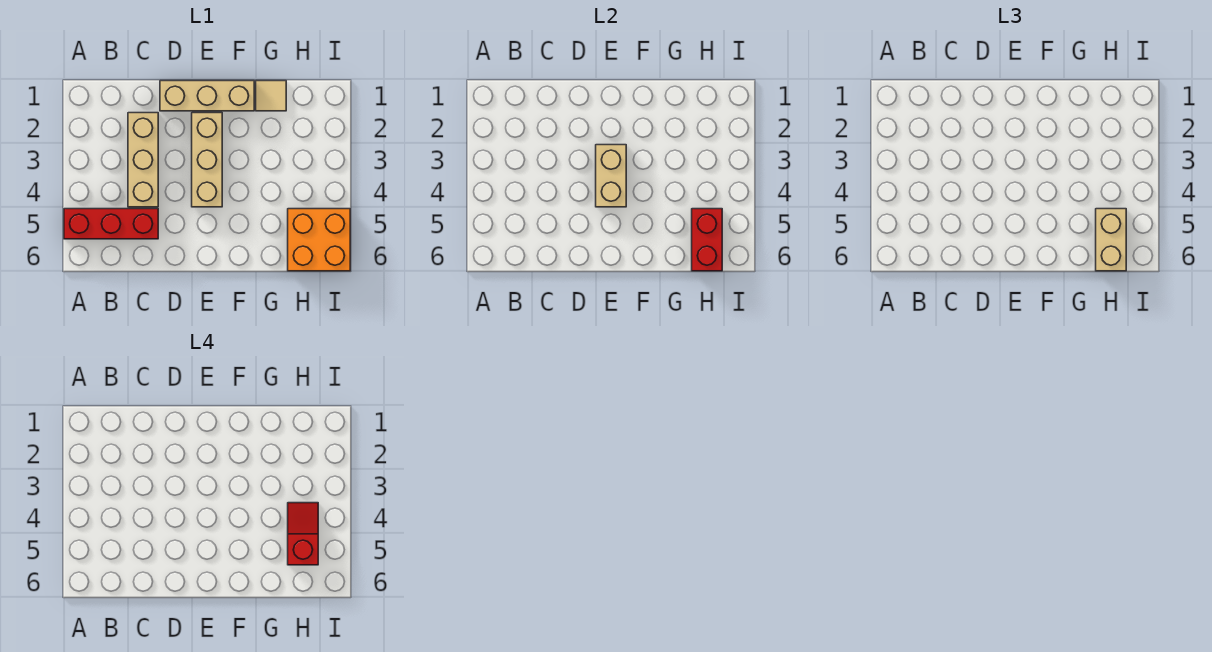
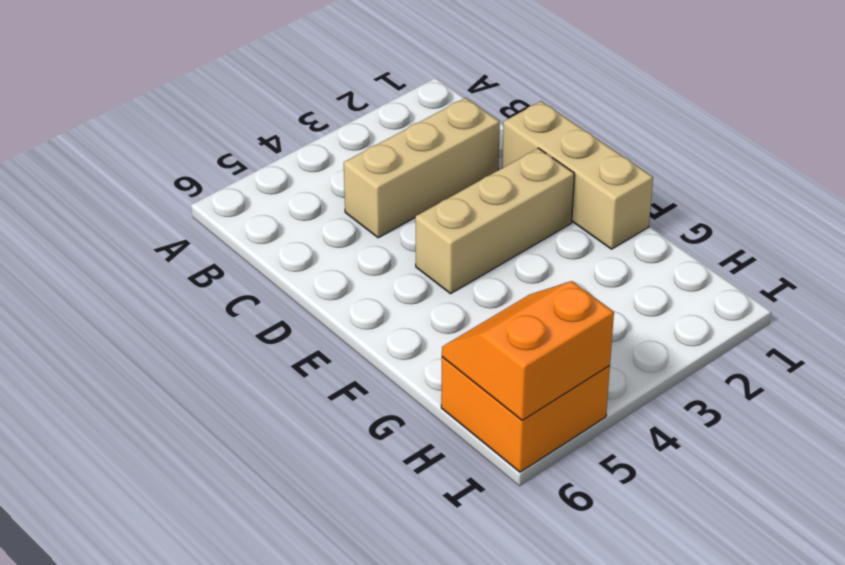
orange slope H5:I6 level 2 top I -> red brick H5:H6 level 2
none -> red brick A5:C5 level 1
none -> tan tile G1 level 1

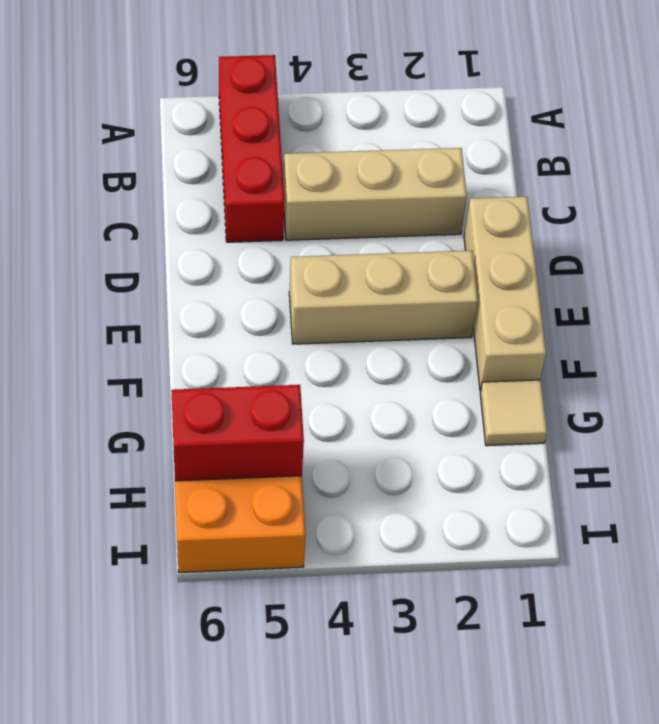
none -> tan brick E3:E4 level 2
none -> tan brick H5:H6 level 3

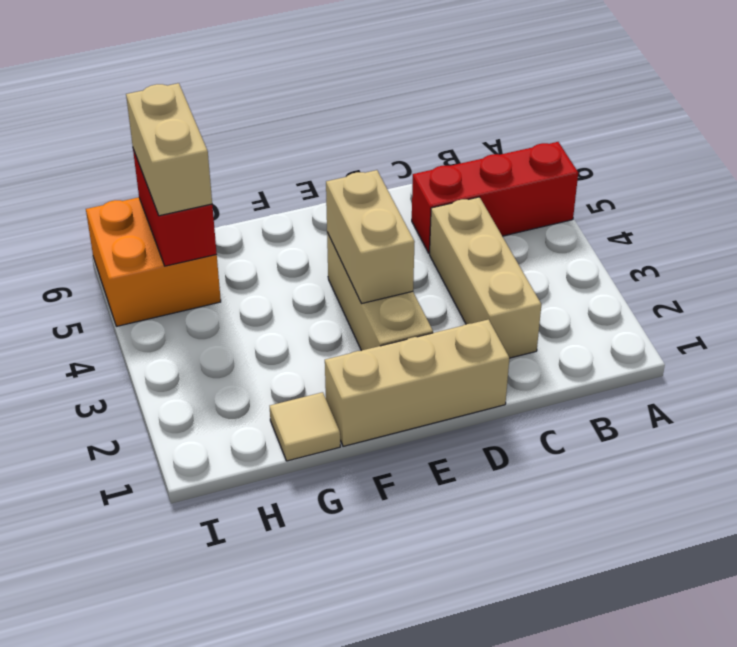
none -> red slope H4:H5 level 4 top 5

